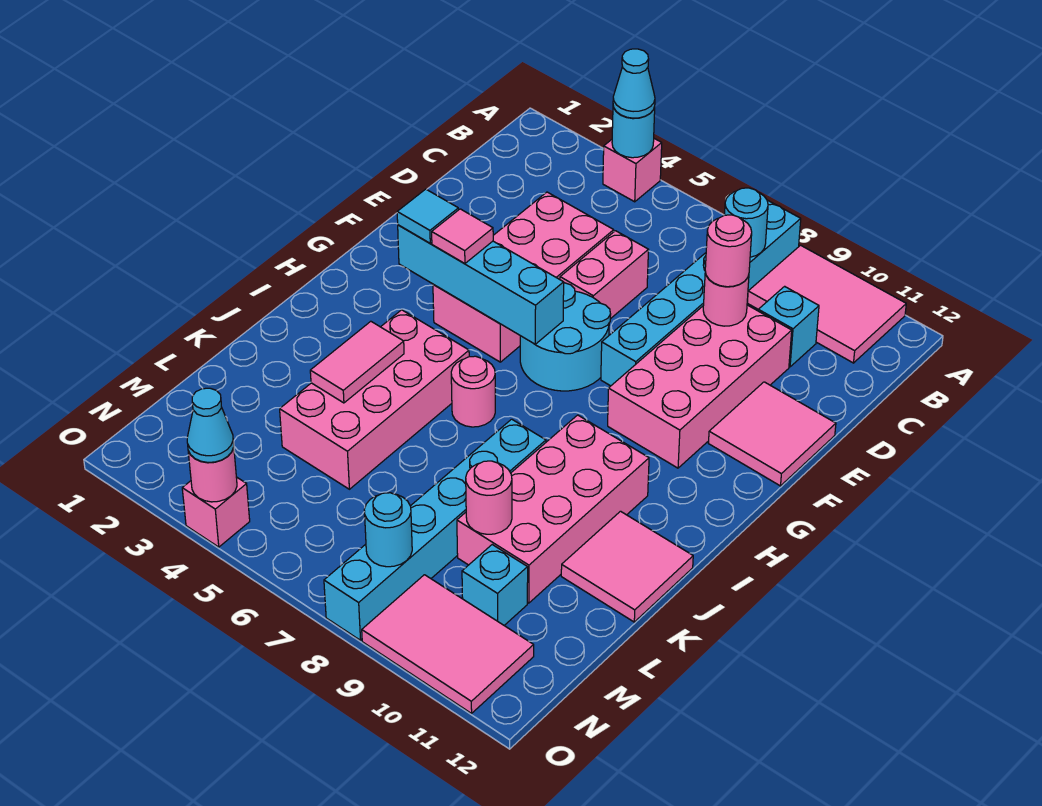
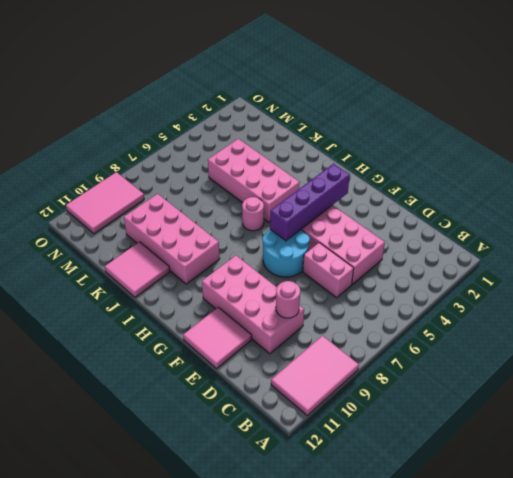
purple brick G3:G6 level 2 -> cyan brick G3:G6 level 2
none -> pink brick A4 level 1
none -> cyan brick A8:F8 level 1
none -> cyan brick C10 level 1
none -> cyan brick J8:O8 level 1

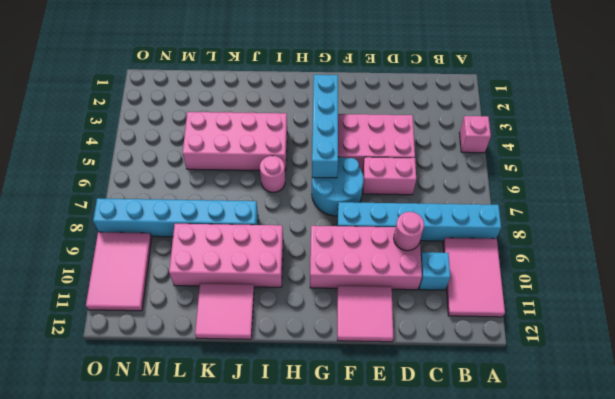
none -> cyan brick M10 level 1
none -> pink brick O4 level 1
none -> cyan round brick A4 level 2
none -> cyan round brick B8 level 2

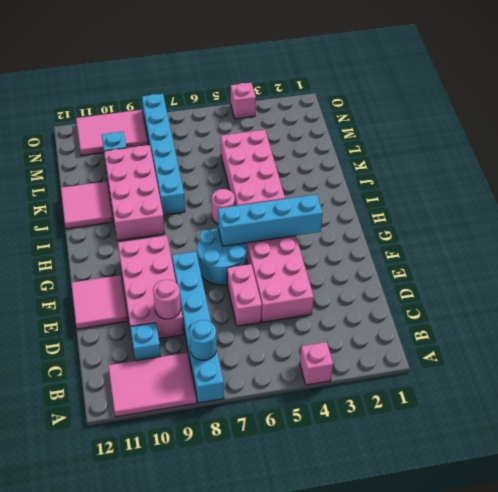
none -> cyan round brick A4 level 2
none -> pink tile J4:K4 level 2
none -> pink round brick L9 level 2
none -> cyan round brick N8 level 2

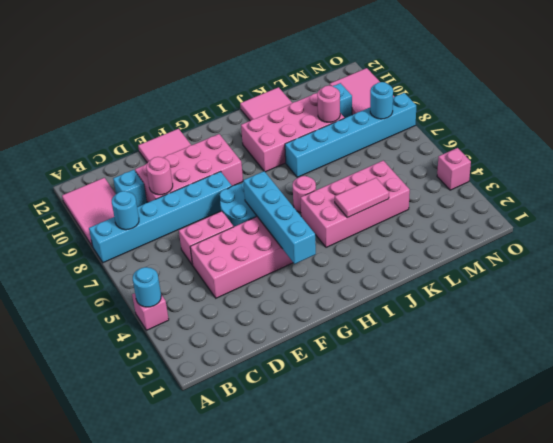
none -> pink round brick O4 level 2
none -> cyan cone A4 level 3
none -> pink round brick D9 level 3
none -> cyan tile G3 level 3

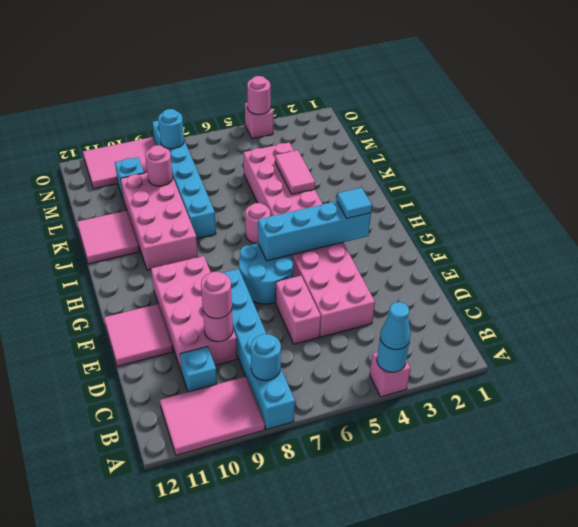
none -> pink tile G4 level 3
none -> cyan cone O4 level 3

